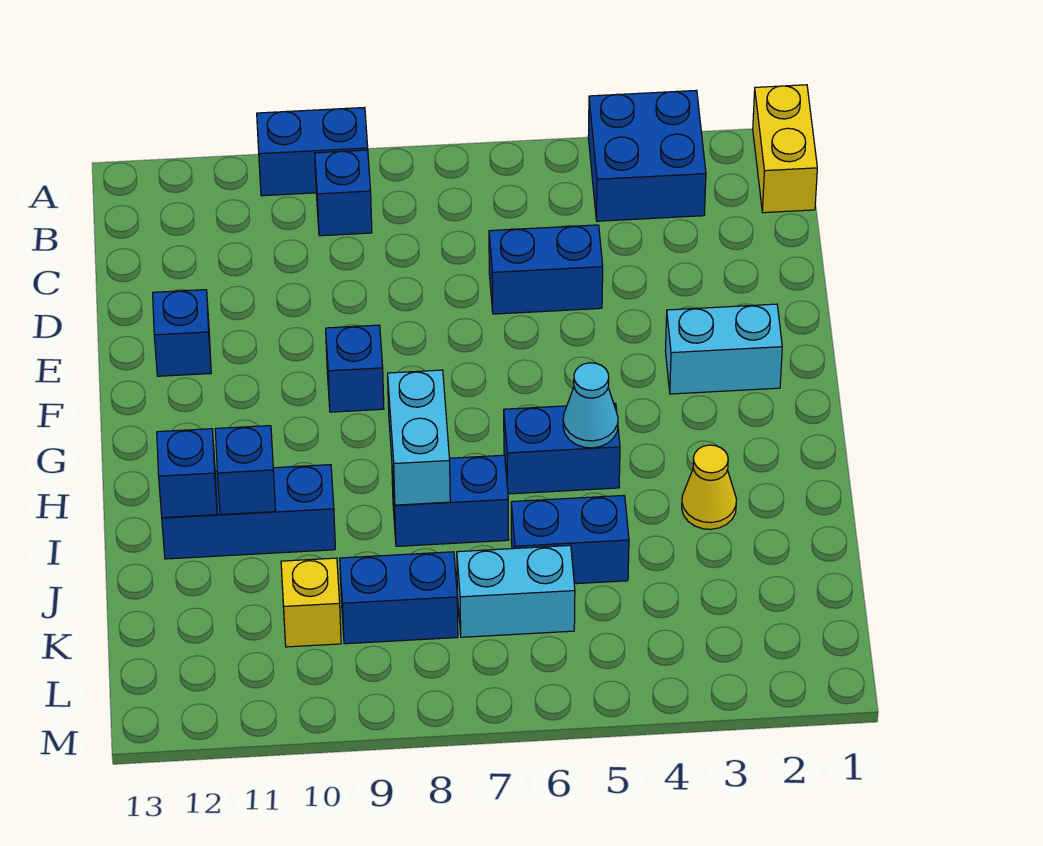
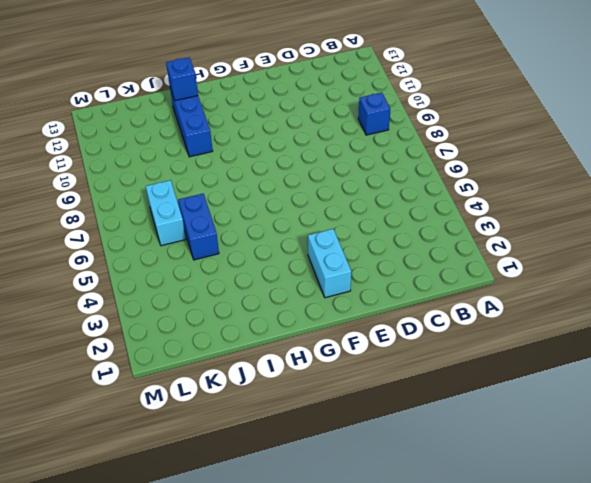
none -> yellow brick A1:B1 level 1
none -> blue brick A3:B4 level 1
none -> blue brick A9:A10 level 1

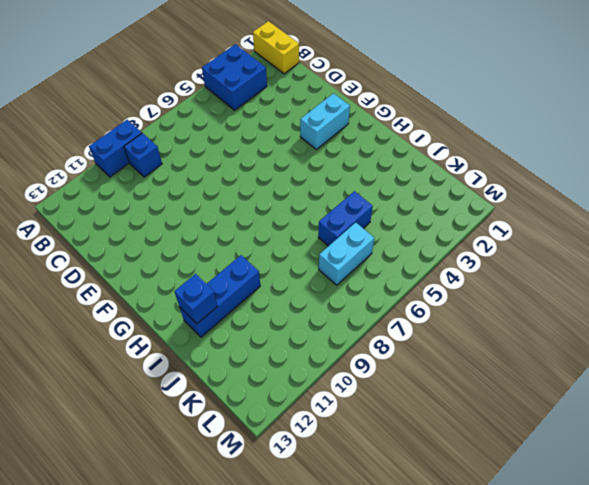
none -> blue brick D5:D6 level 1
none -> blue brick E12 level 1
none -> blue brick F9 level 1

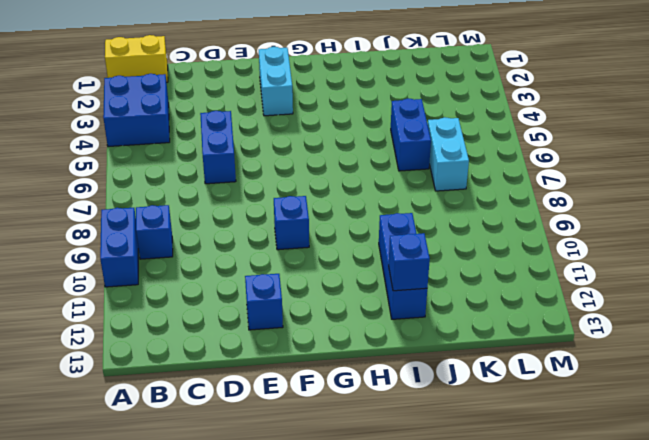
none -> blue brick H5:H6 level 1
none -> yellow cone I3 level 1
none -> blue brick I7:I8 level 1

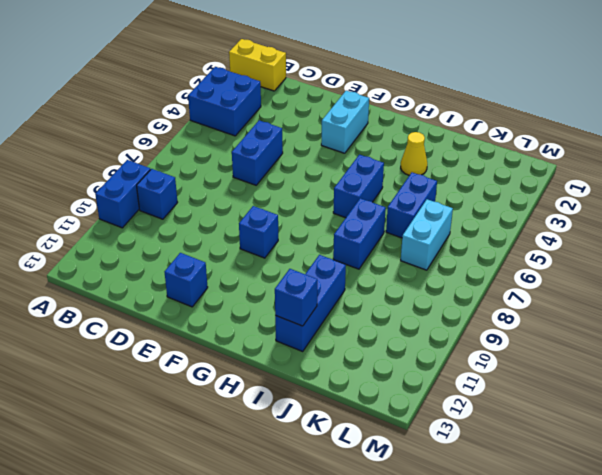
none -> blue brick K8:K9 level 1
none -> yellow brick K10 level 1
none -> cyan cone H5 level 2

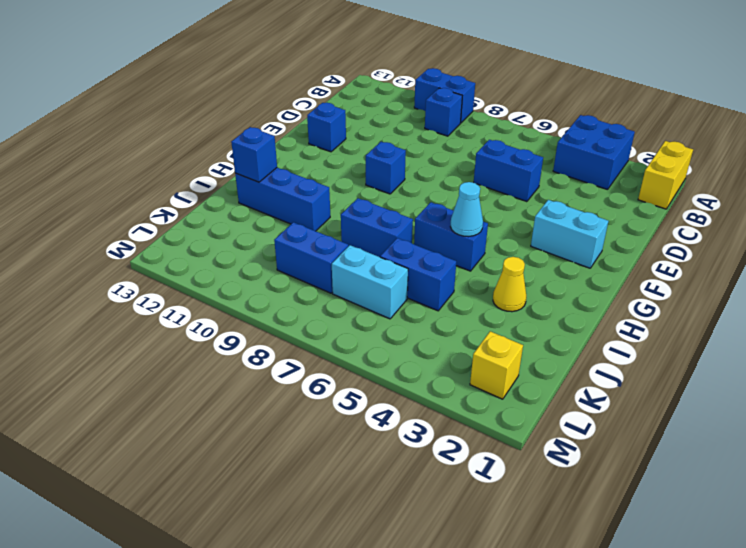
yellow brick L2 level 1 -> yellow brick K10 level 1
none -> cyan brick H8:I8 level 2
none -> blue brick I11 level 2

